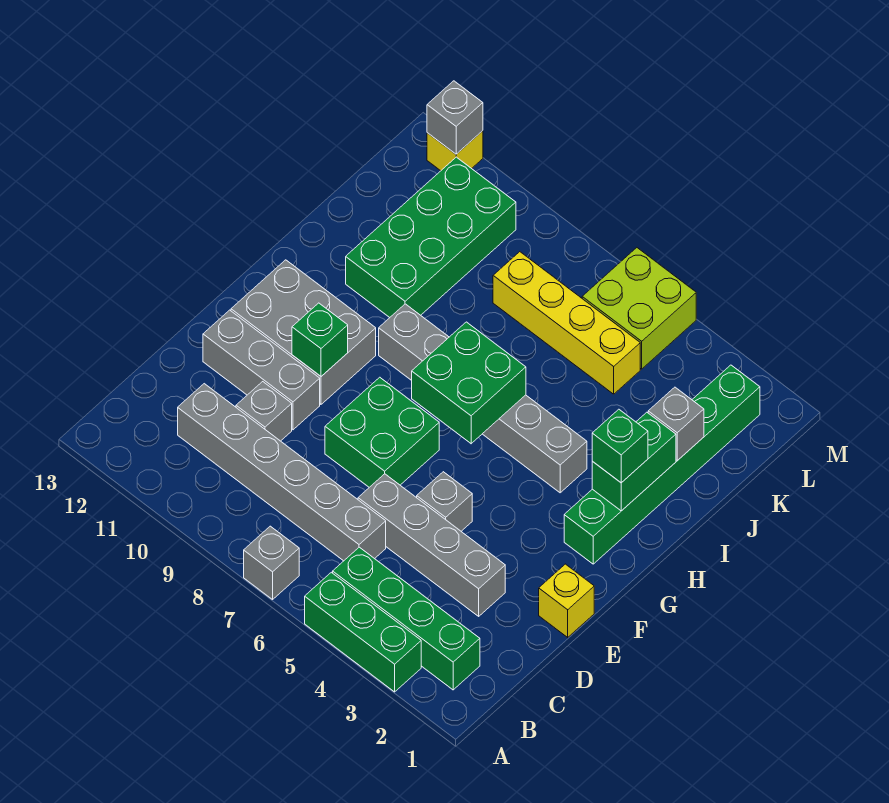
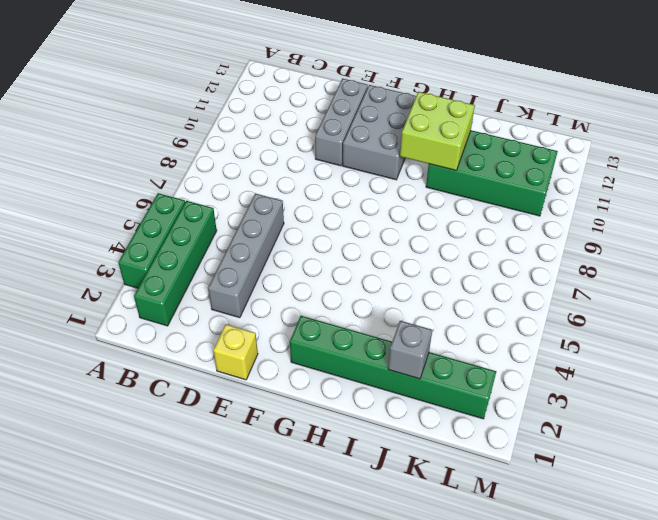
lime brick H10:I11 level 2 -> lime brick L5:M6 level 1
none -> grey brick A7 level 1
none -> grey brick C6:C11 level 1
none -> grey brick D10 level 1

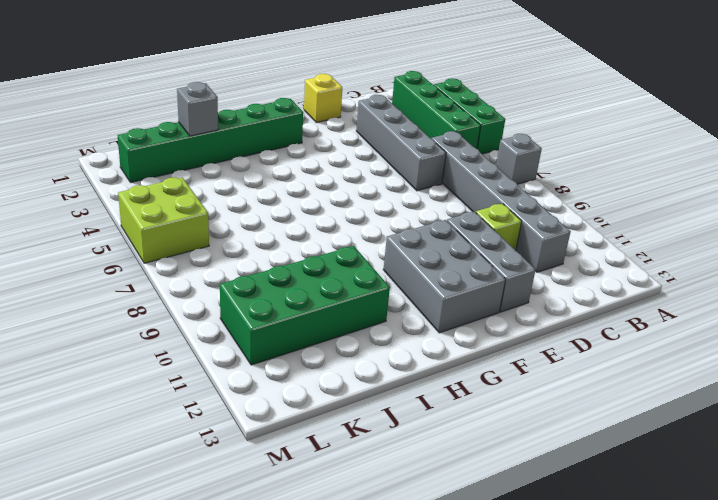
lime brick D10 level 1 -> grey brick D10 level 1
none -> grey brick E5 level 1
none -> green brick E7:F8 level 1
none -> grey brick H4:H9 level 1

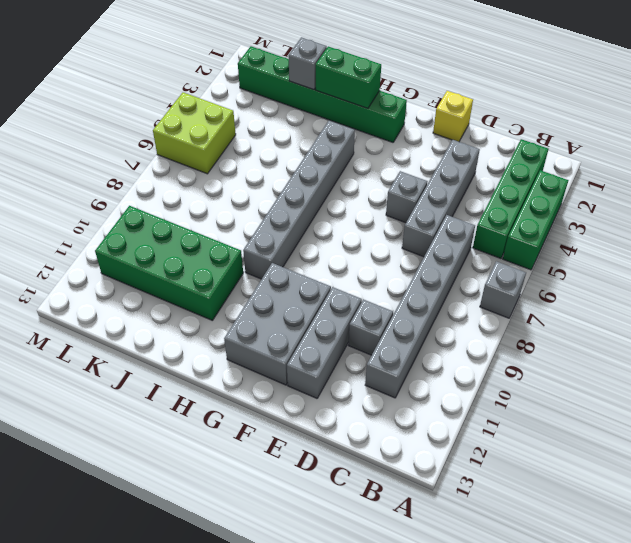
none -> green brick E7:F8 level 1
none -> yellow brick K5:K8 level 1
none -> yellow brick M12 level 1

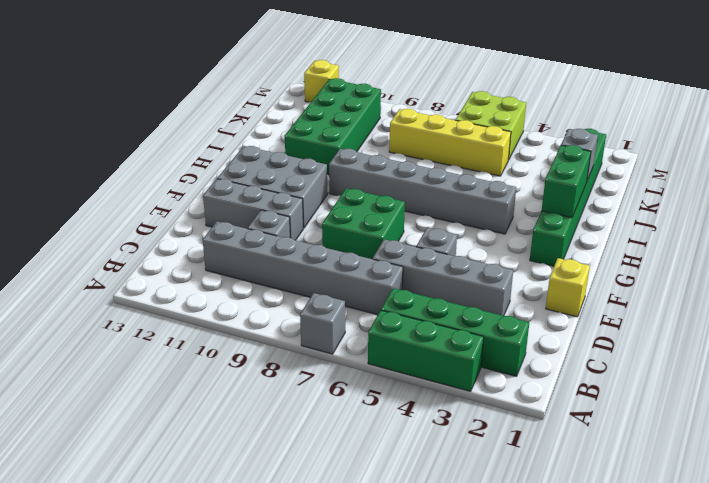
none -> green brick F10 level 2
none -> green brick G6:H7 level 2
none -> grey brick M12 level 2

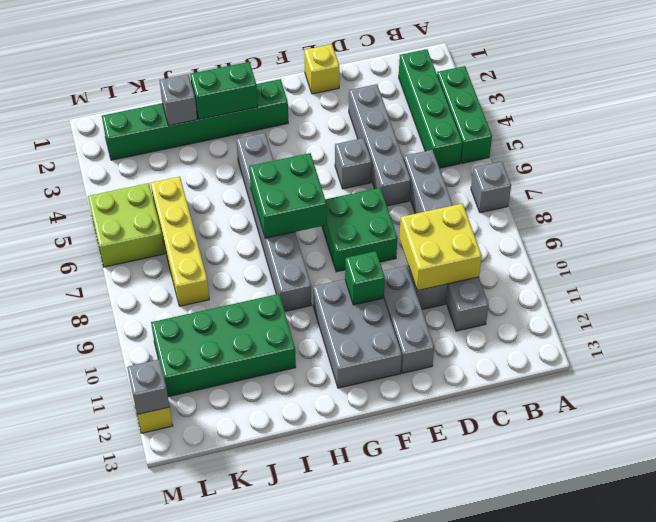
yellow brick C9:D10 level 2 -> none
none -> green brick H2 level 3

